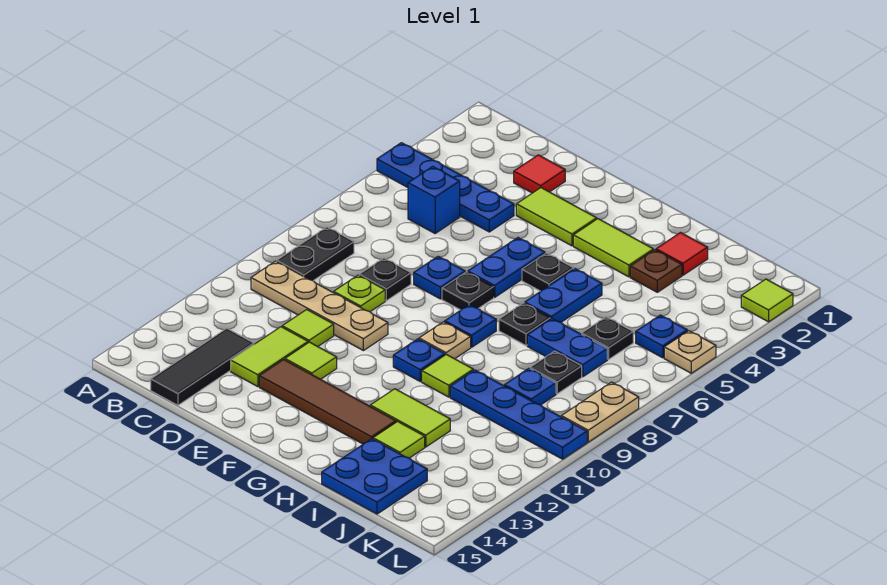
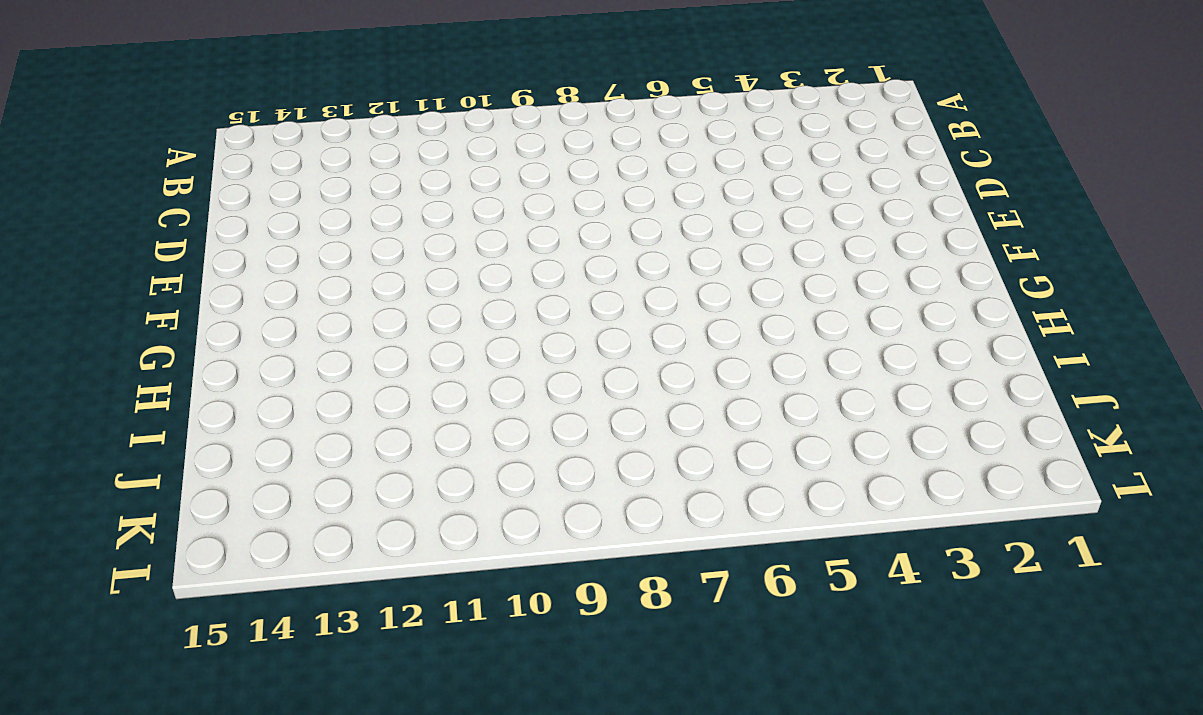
none -> blue plate A4:D4 level 1
none -> black plate B8:B9 level 1
none -> tan plate B10:E10 level 1
none -> blue brick C5 level 1

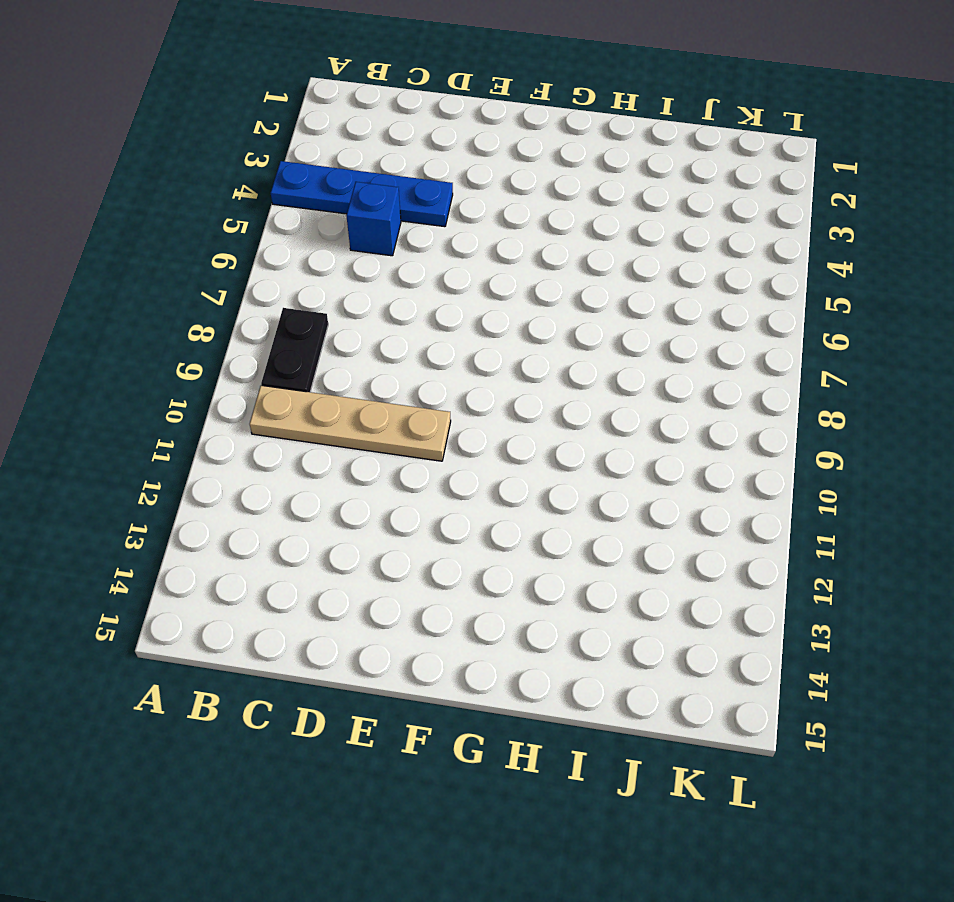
none -> black tile C13:C15 level 1
none -> red tile D2 level 1
none -> black plate D8 level 1
none -> lime plate D9 level 1

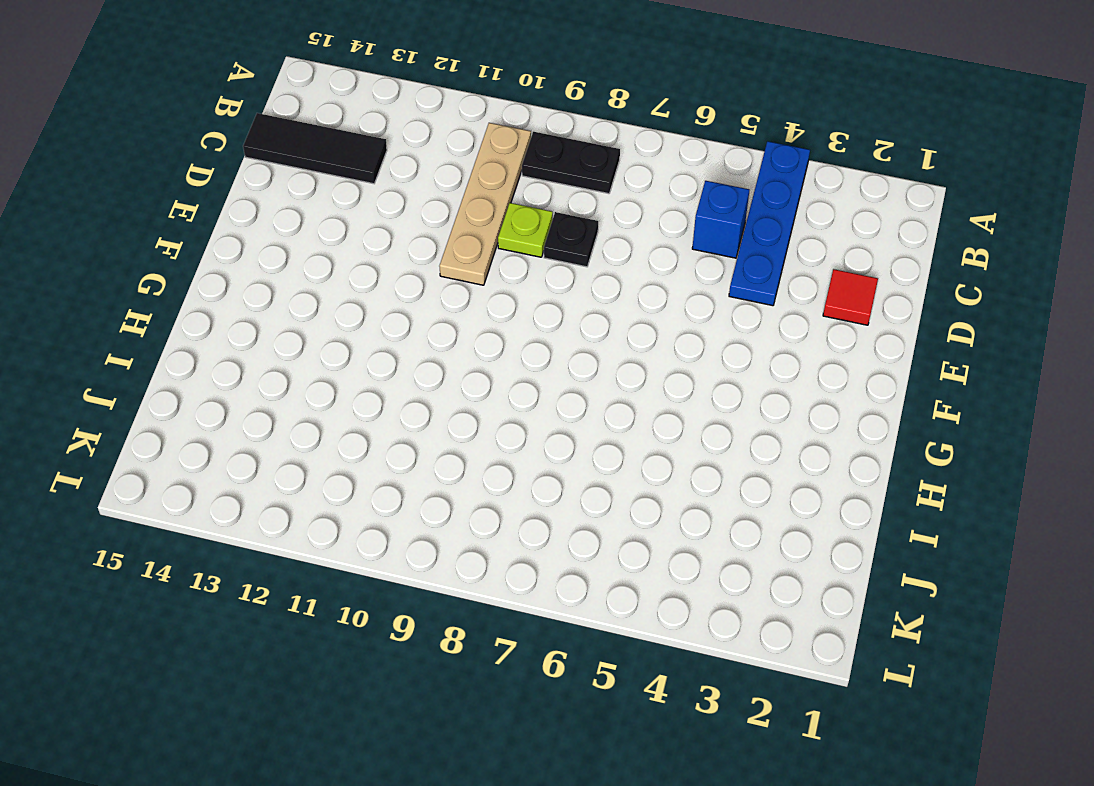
none -> lime tile D11 level 1
none -> lime tile D12:D13 level 1
none -> lime tile E3:F3 level 1
none -> blue plate E7 level 1

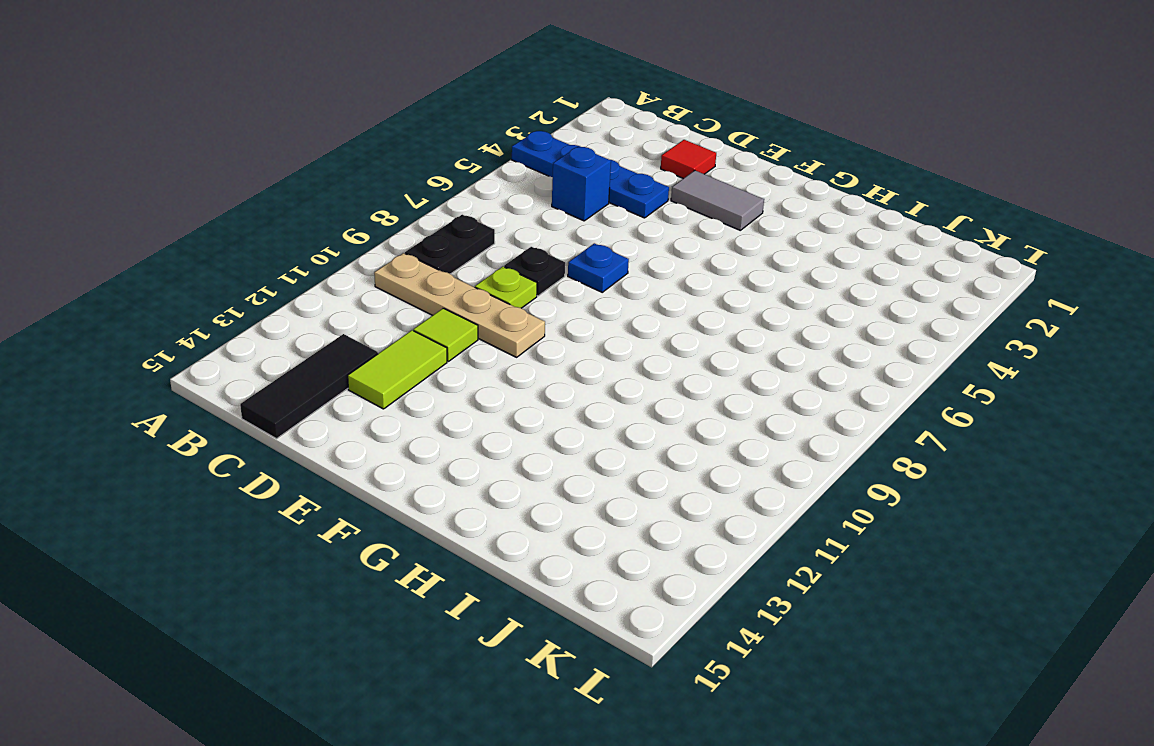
grey tile E3:F3 level 1 -> lime tile E3:F3 level 1
none -> lime tile E12 level 1
none -> brown tile E13:H13 level 1
none -> blue plate F5:F6 level 1
none -> black plate F7 level 1

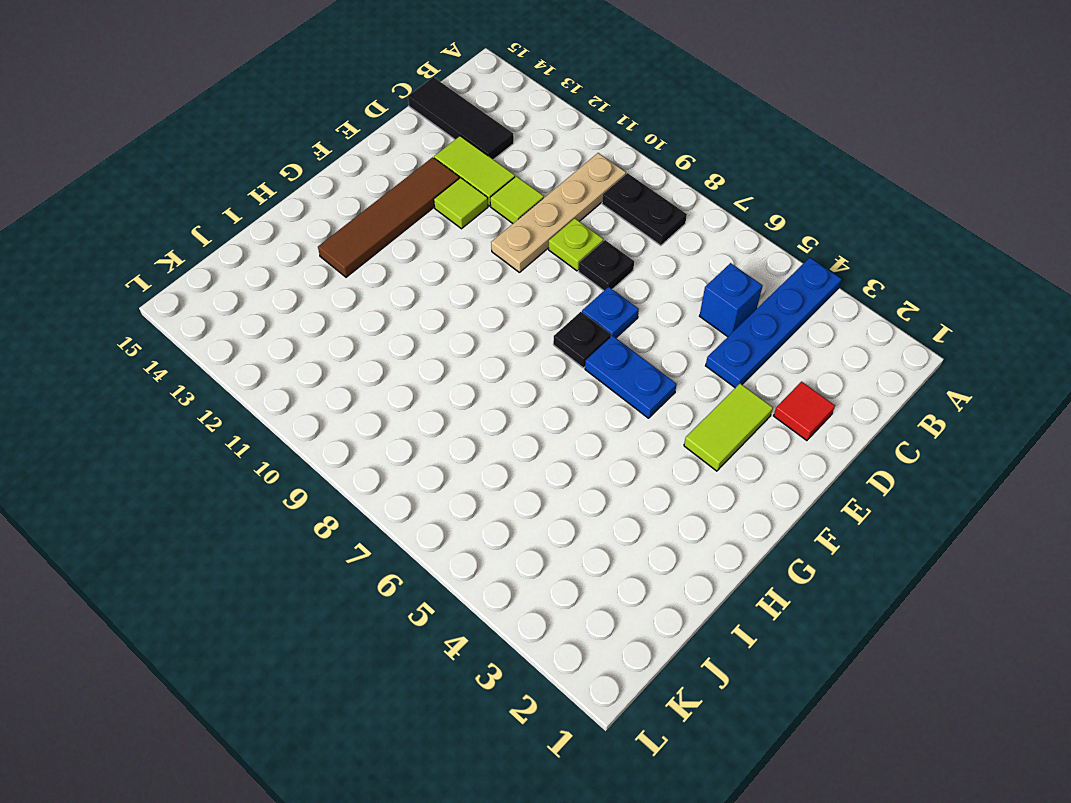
none -> lime tile G3:H3 level 1
none -> black plate G5 level 1
none -> blue plate G8 level 1
none -> tan plate G9 level 1

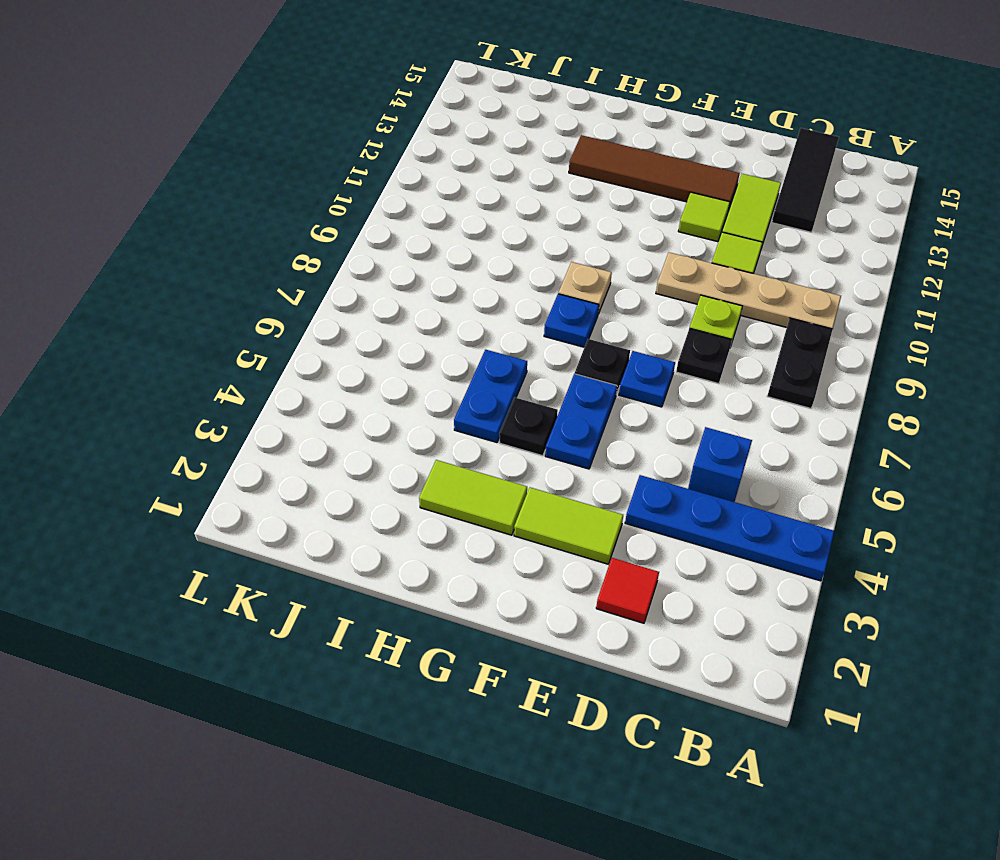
none -> blue plate G10 level 1
none -> black plate H7 level 1
none -> lime tile H10 level 1
none -> lime tile H12:I12 level 1

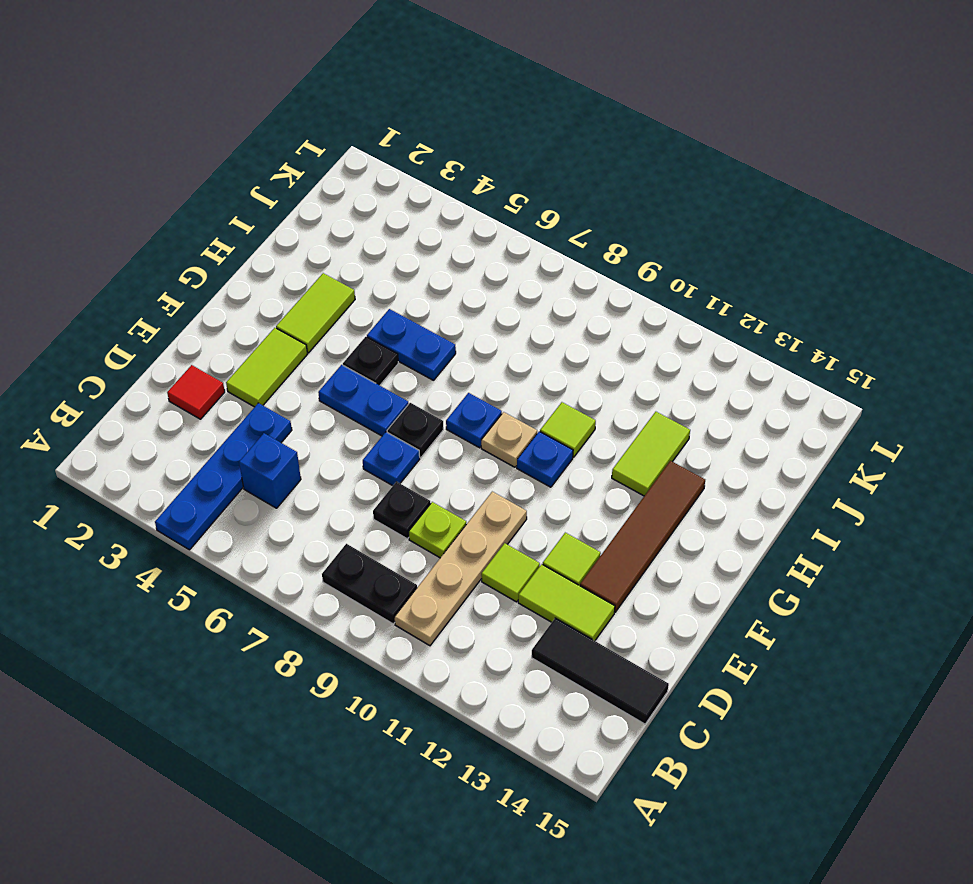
none -> black plate H7 level 1
none -> red tile I2 level 1
none -> brown plate I3 level 1
none -> blue plate I7:J7 level 1

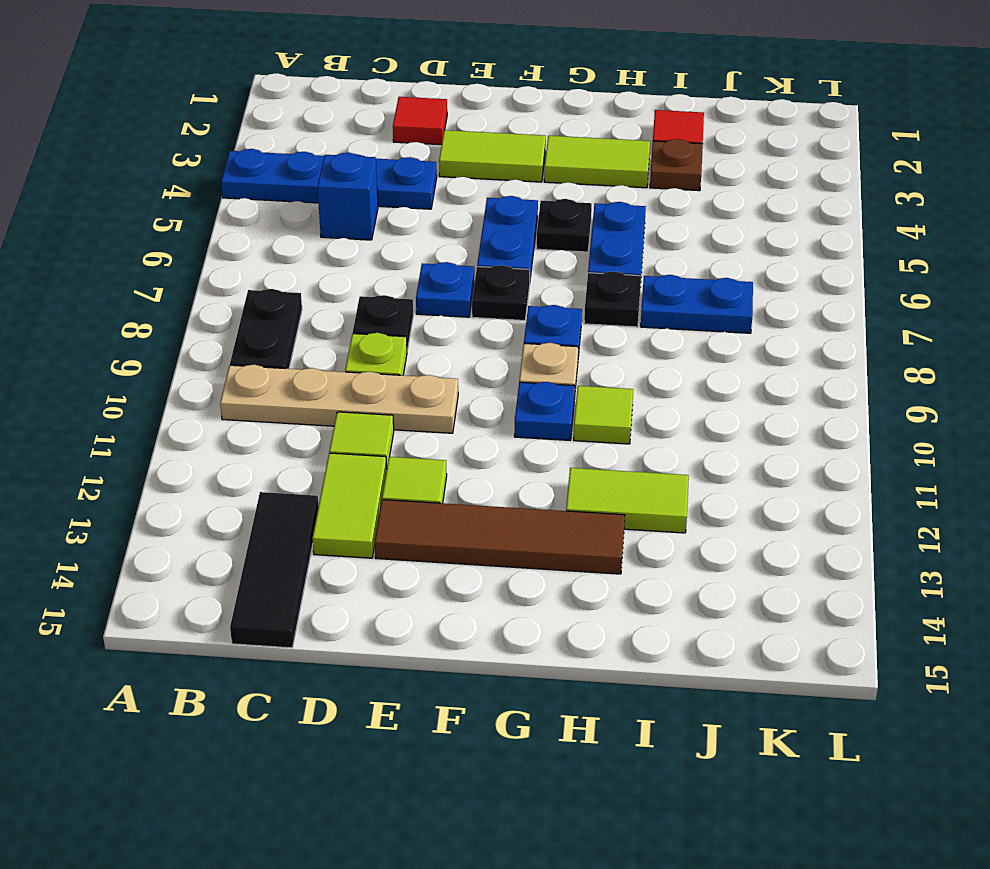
none -> blue plate I10:L10 level 1
none -> lime tile I13 level 1
none -> blue plate I14:J15 level 1
none -> black plate J6 level 1

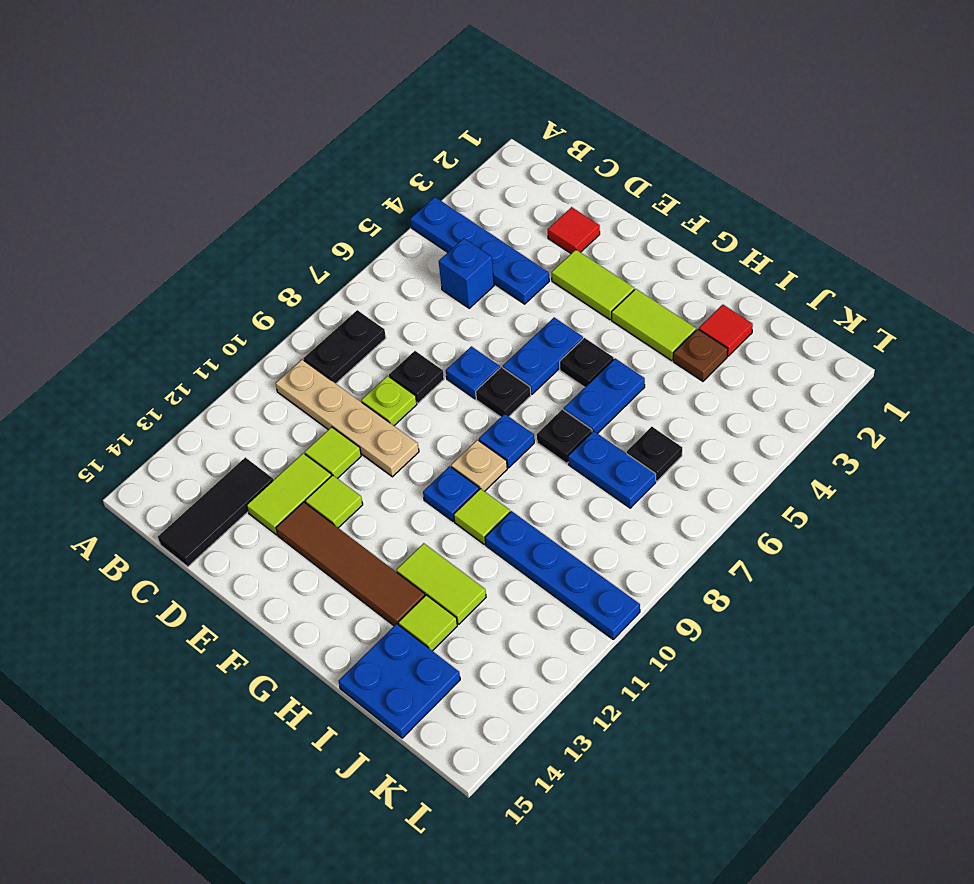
none -> black plate J8 level 1
none -> blue plate J9 level 1
none -> blue plate K5 level 1
none -> lime tile L2 level 1

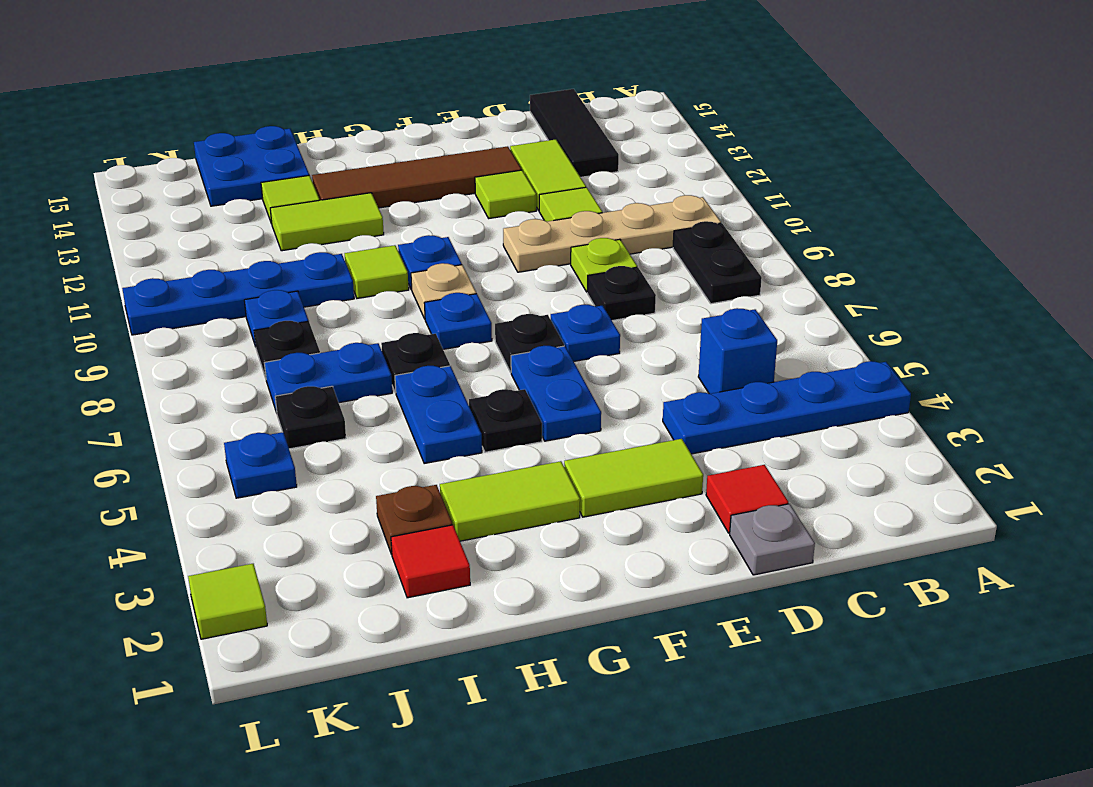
grey plate D1 level 1 -> none
none -> tan plate L5 level 1
none -> tan plate L8:L9 level 1

